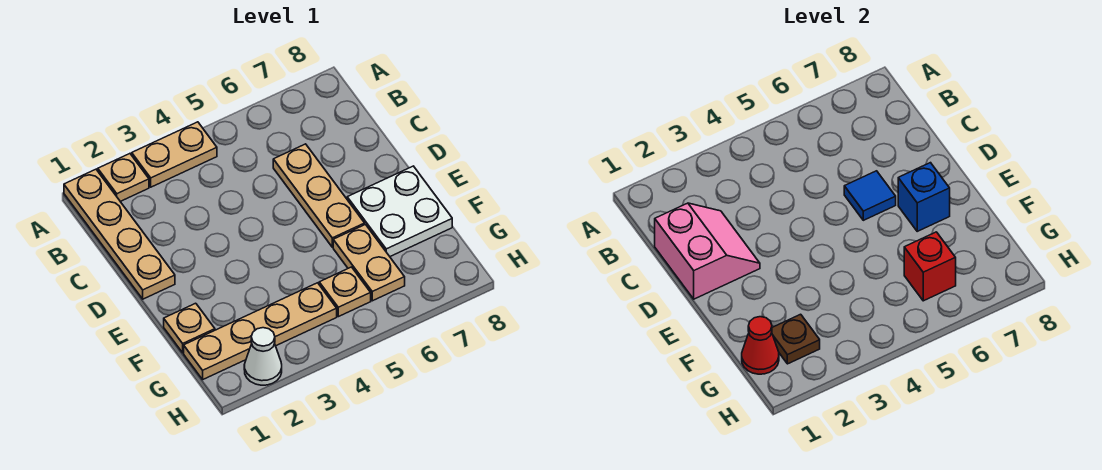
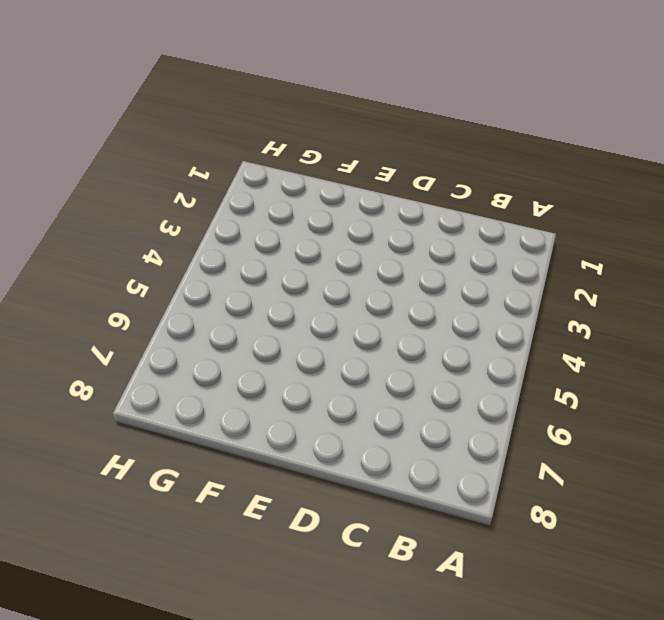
none -> tan plate A1:D1 level 1
none -> tan plate A2 level 1
none -> tan plate A3:A4 level 1

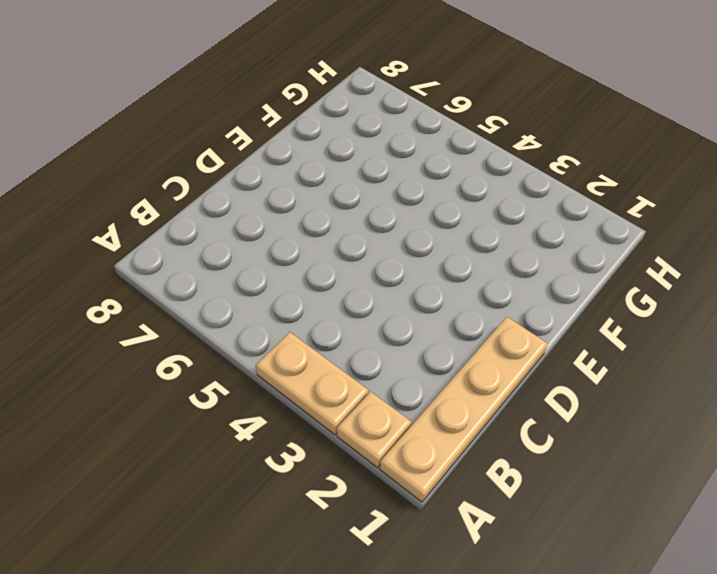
none -> tan plate C6:E6 level 1
none -> white plate E7:F8 level 1
none -> tan plate F1 level 1

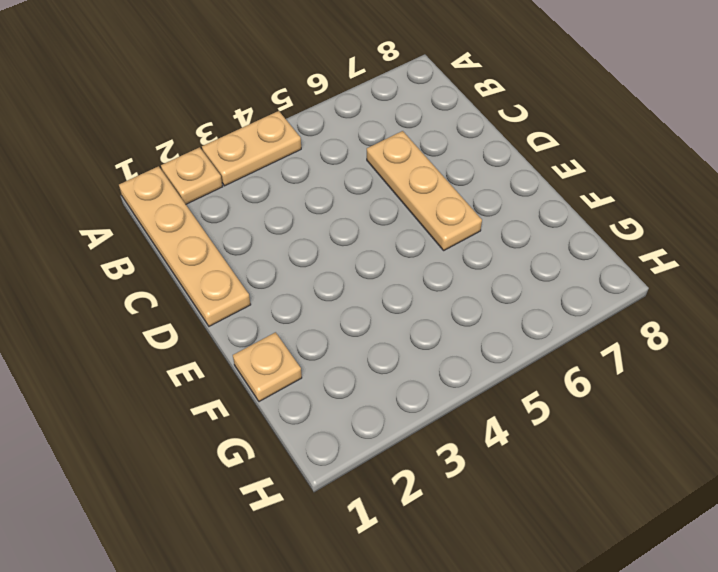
none -> white plate E7:F8 level 1
none -> tan plate F6:G6 level 1
none -> tan plate G1:G4 level 1

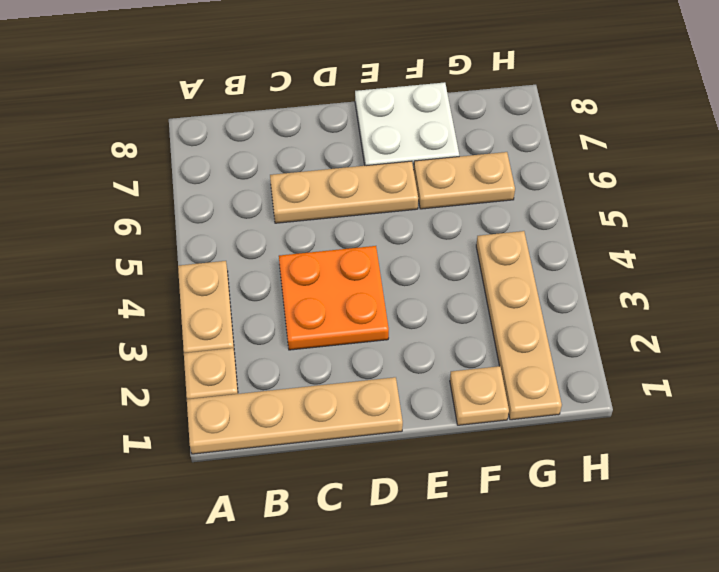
orange plate C3:D4 level 1 -> none
none -> tan plate G5 level 1
none -> white cone H2 level 1
none -> pink slope C1:D2 level 2 top 1

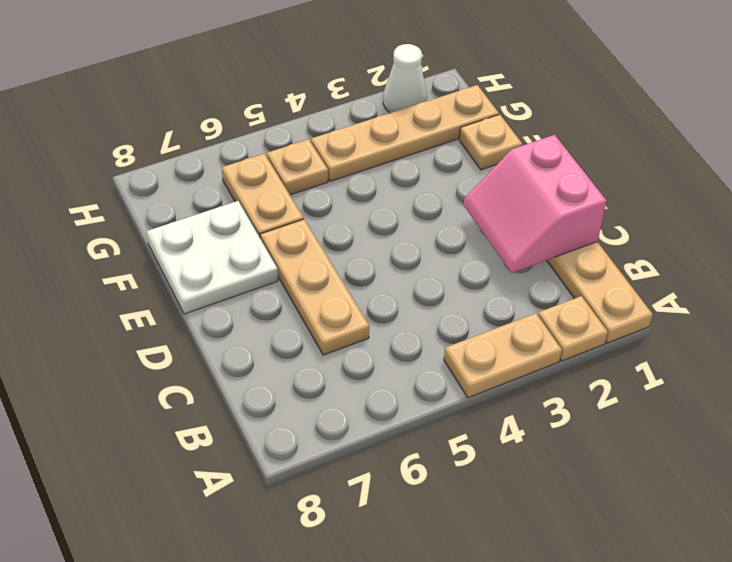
none -> blue tile D6 level 2
none -> blue brick E7 level 2
none -> red cone G1 level 2

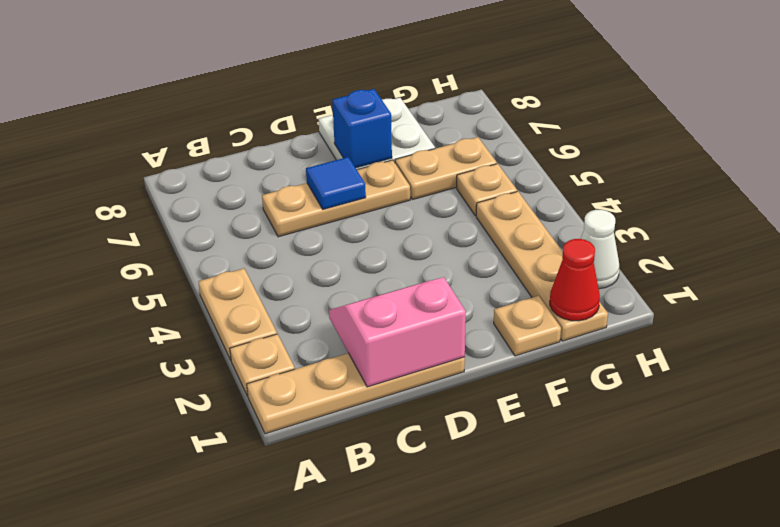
none -> brown plate G2 level 2
none -> red brick G6 level 2

